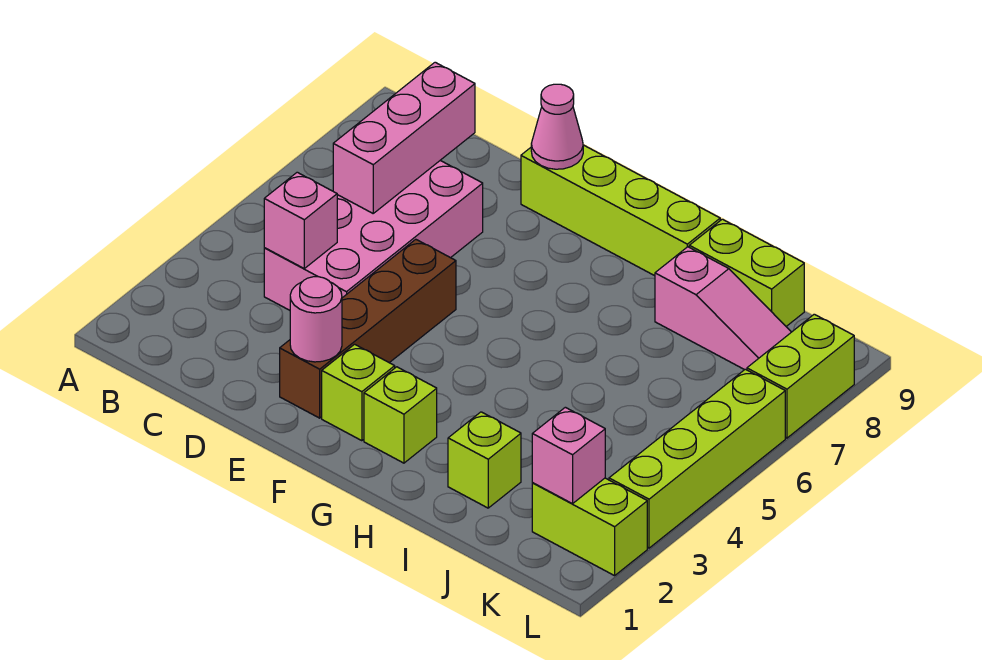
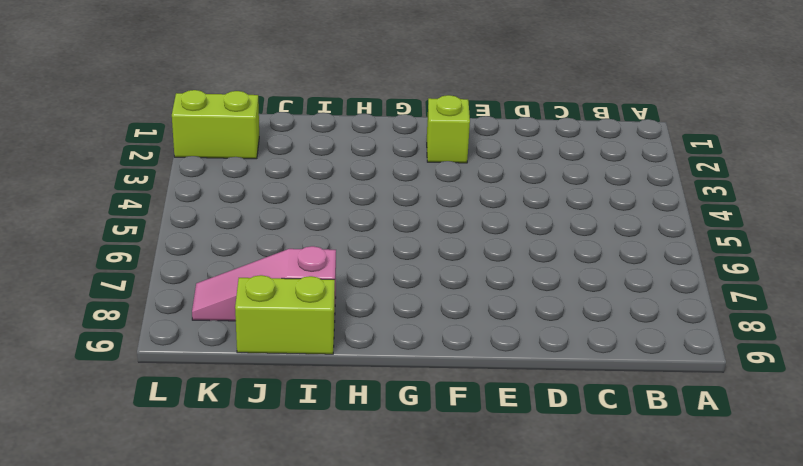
none -> pink brick C4:D7 level 1
none -> brown brick E2:E5 level 1
none -> lime brick E9:H9 level 1

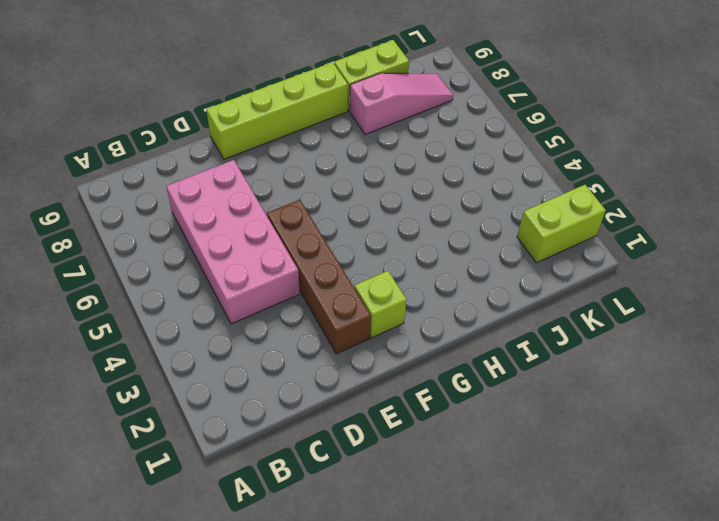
none -> lime brick G2 level 1
none -> lime brick I2 level 1
none -> lime brick L3:L6 level 1

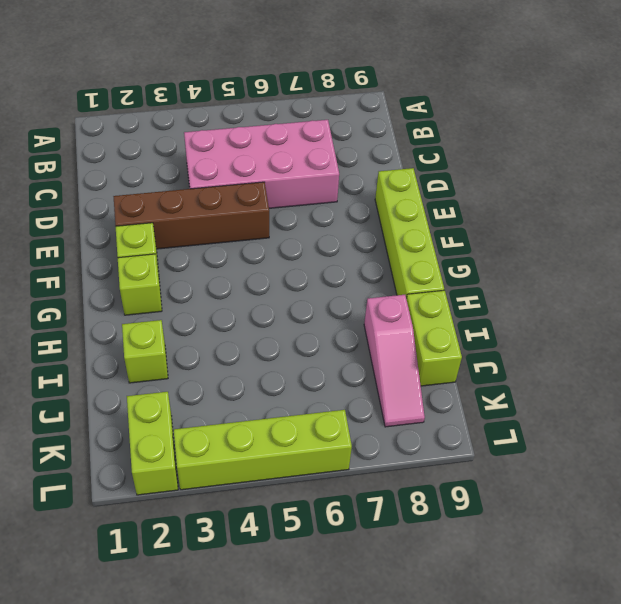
none -> lime brick L7:L8 level 1
none -> pink brick C4 level 2
none -> pink brick C6:C8 level 2

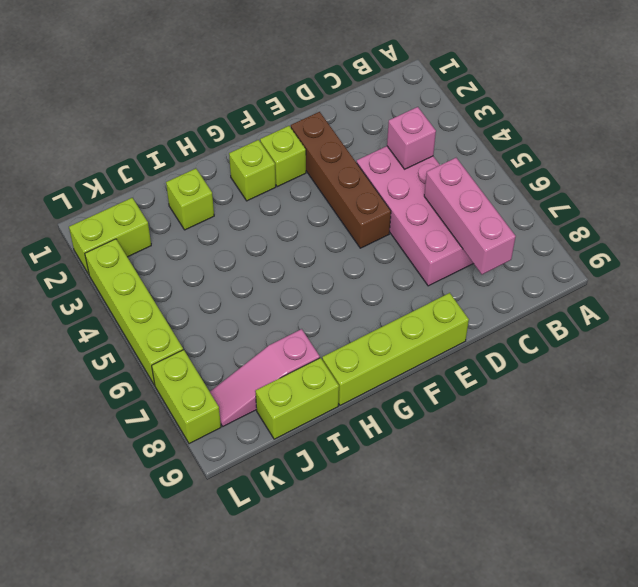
none -> pink round brick E2 level 2
none -> pink cone E9 level 2
none -> pink brick K2 level 2

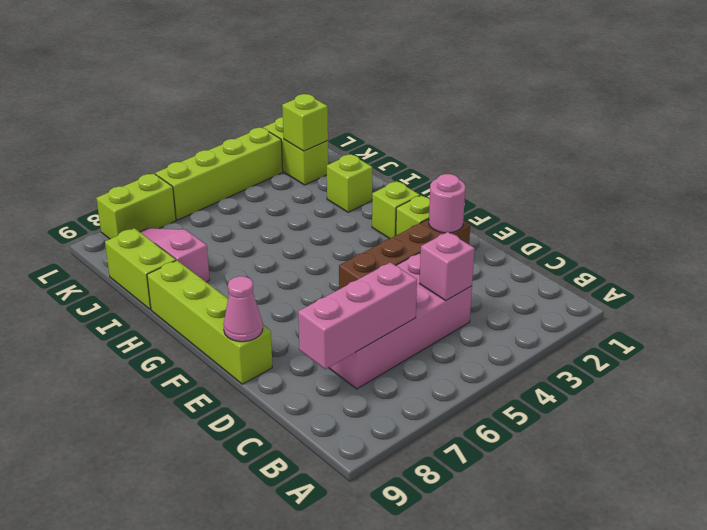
lime brick K2 level 2 -> pink brick K2 level 2

